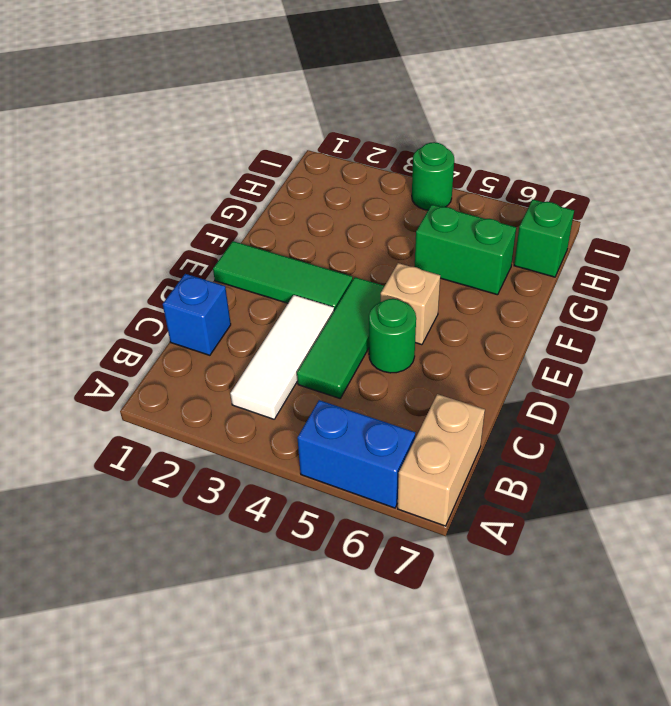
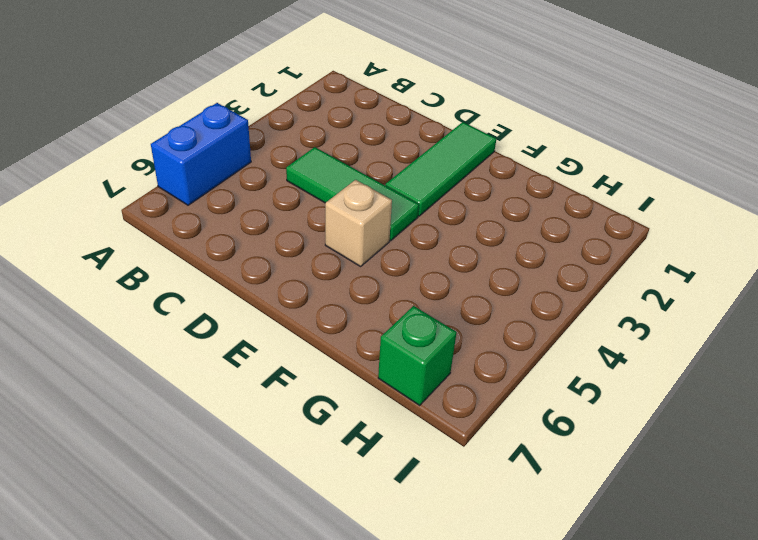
none -> tan brick A7:B7 level 1
none -> white tile B3:D3 level 1

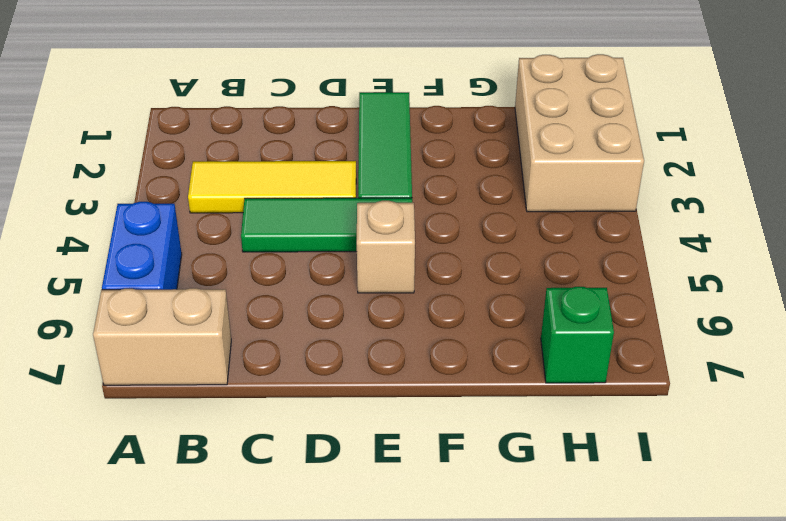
yellow tile B3:D3 level 1 -> white tile B3:D3 level 1
tan brick H1:I3 level 1 -> none
none -> blue brick C1 level 1
none -> green round brick D5 level 1

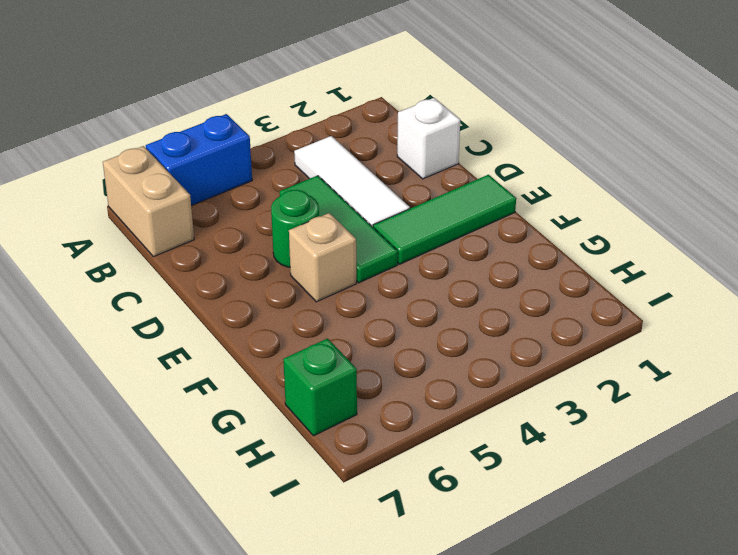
white brick C1 level 1 -> blue brick C1 level 1
none -> green brick G5:G6 level 1
none -> green round brick I4 level 1

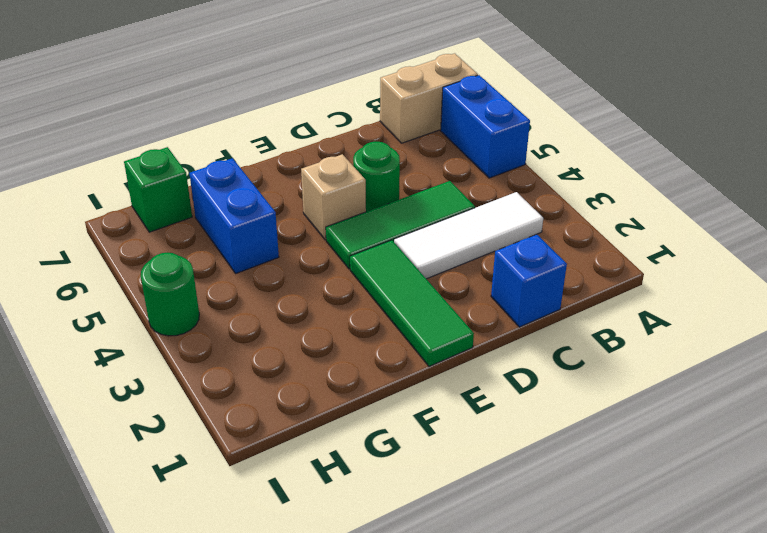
blue brick G5:G6 level 1 -> green brick G5:G6 level 1

